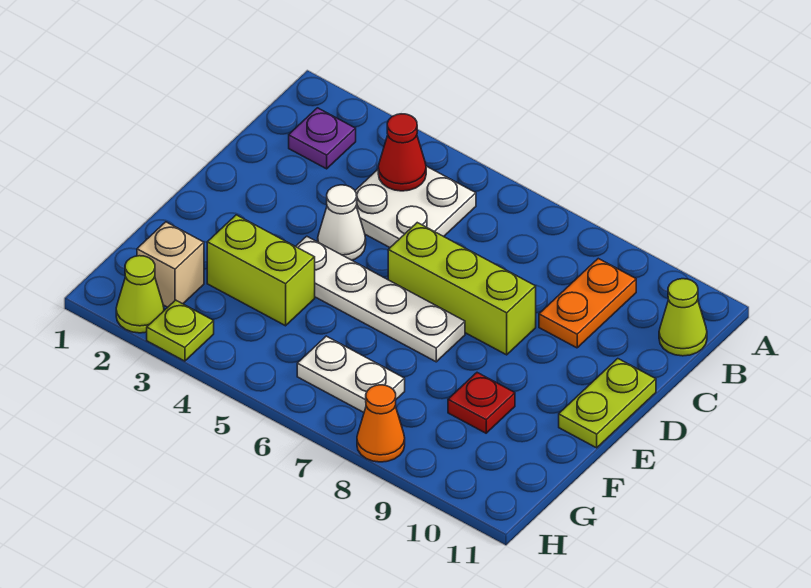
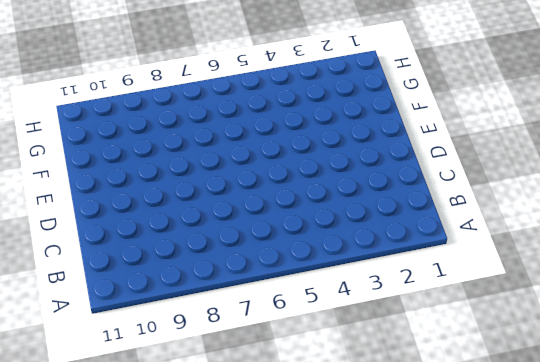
none -> purple plate B2 level 1
none -> white plate B4:C5 level 1
none -> orange plate B9:C9 level 1

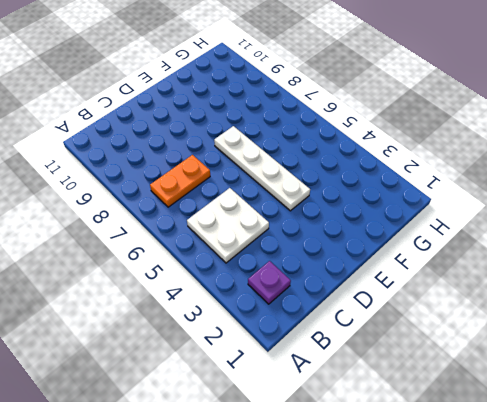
orange plate B7:C7 level 1 -> orange plate B9:C9 level 1
none -> lime cone B11 level 1
none -> white cone D4 level 1
none -> lime brick D6:D8 level 1

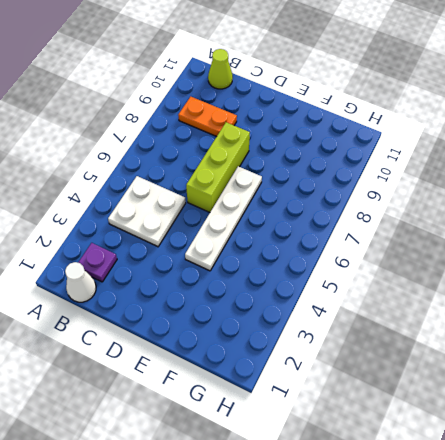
white cone B1 level 1 -> white cone D4 level 1
none -> lime plate D11:E11 level 1
none -> lime brick F3:F4 level 1
none -> red plate F9 level 1

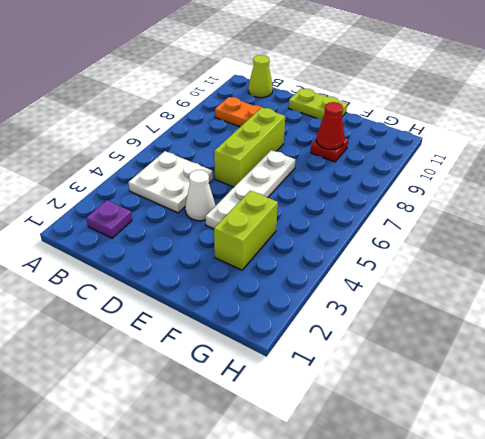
red cone F9 level 2 -> red cone B4 level 2
none -> tan brick G2 level 1
none -> white plate G6:G7 level 1
none -> lime cone H2 level 1

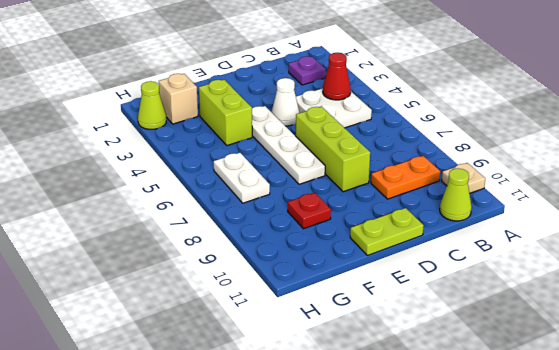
tan plate A10 level 1 -> none
none -> lime plate H3 level 1
none -> orange cone H8 level 1

